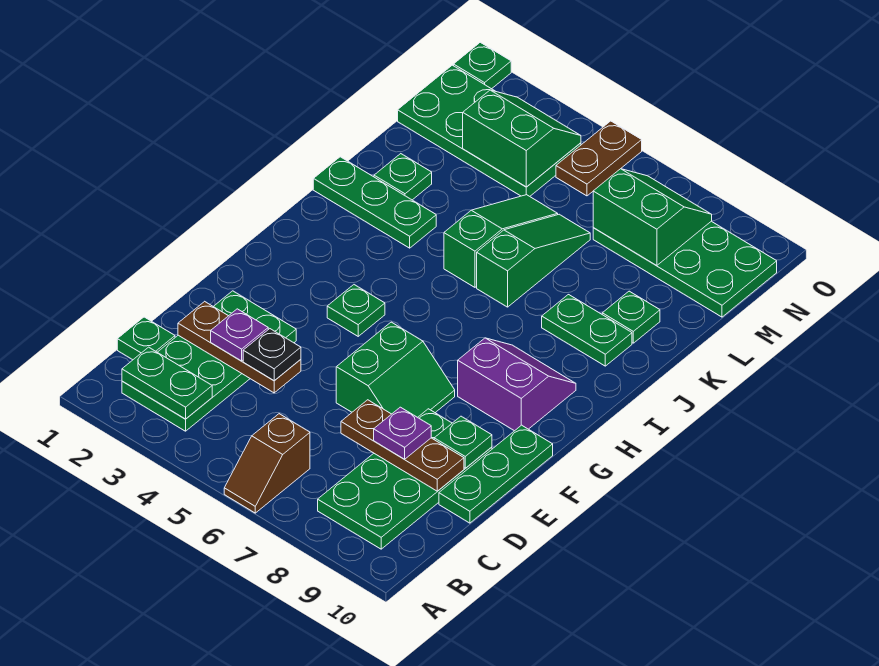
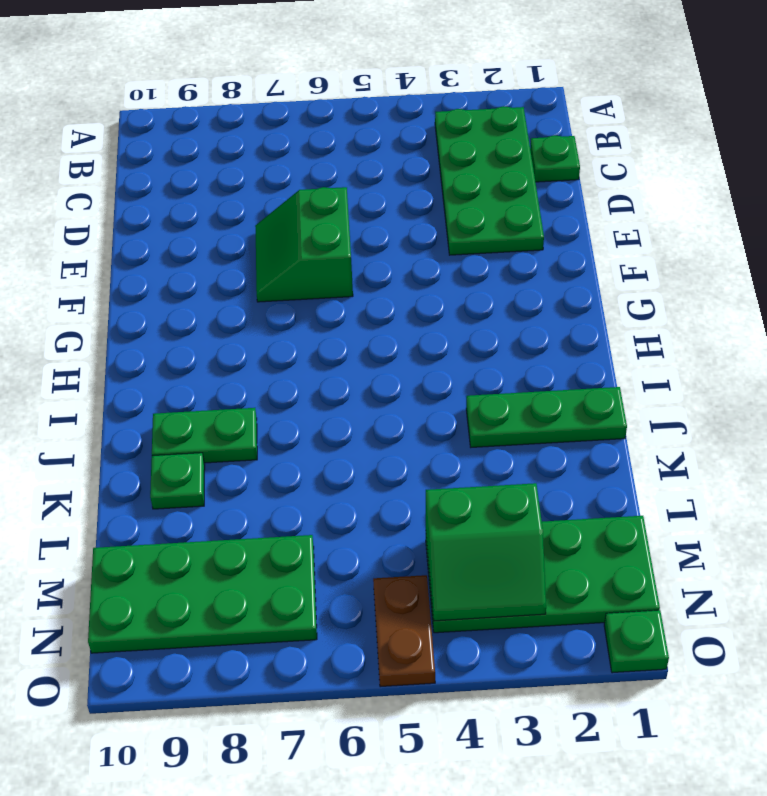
none -> brown slope A6:B6 level 1 top B
none -> green plate B8:E9 level 1
none -> green plate D10:F10 level 1

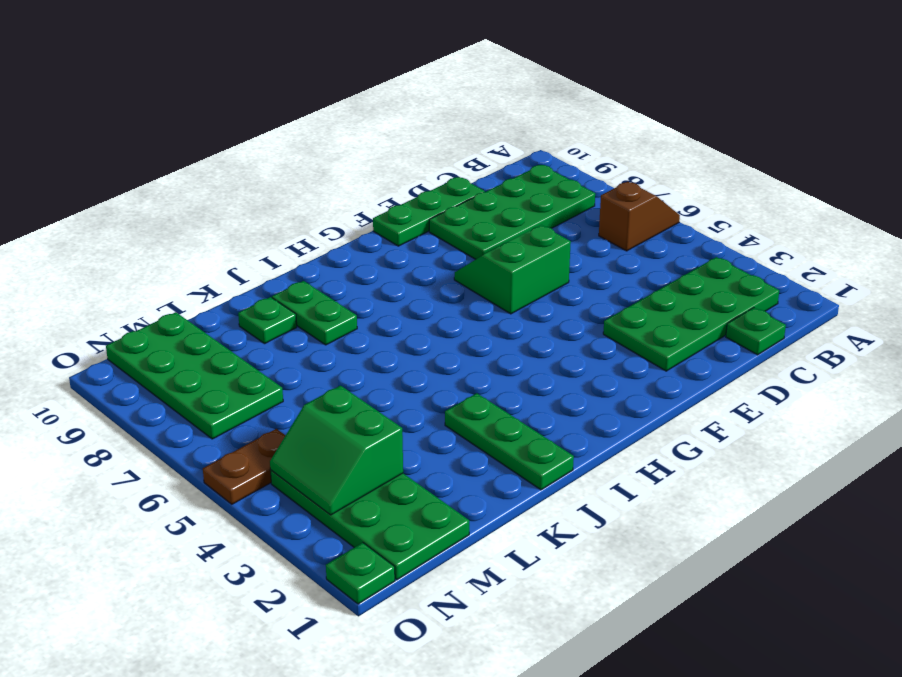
none -> green plate G4 level 1
none -> purple slope G8:H9 level 1 top G
none -> green slope J5:L5 level 1 top J

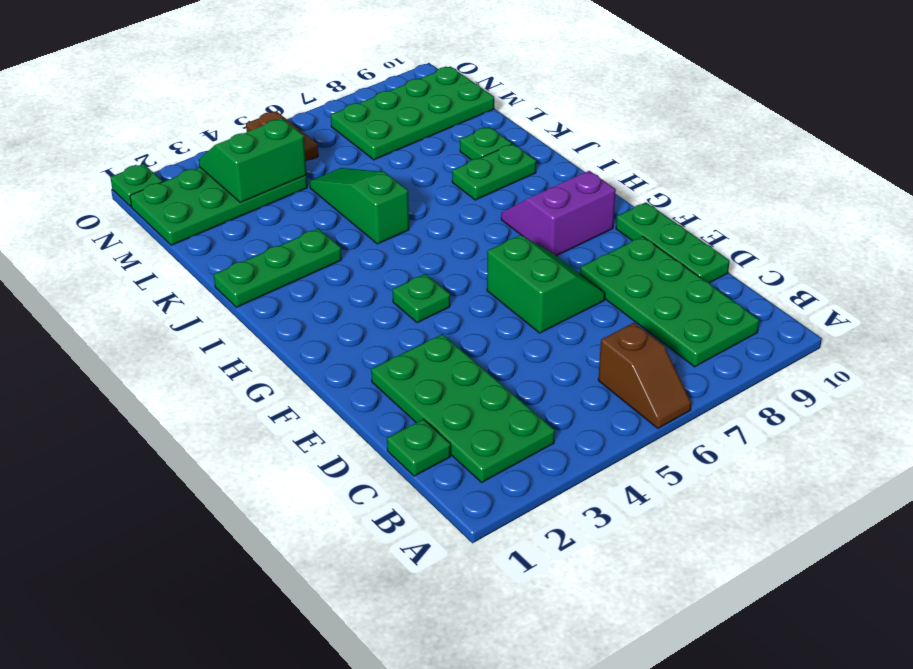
none -> green slope J6:L6 level 1 top J
none -> green plate K2 level 1
none -> green plate B2:B3 level 2

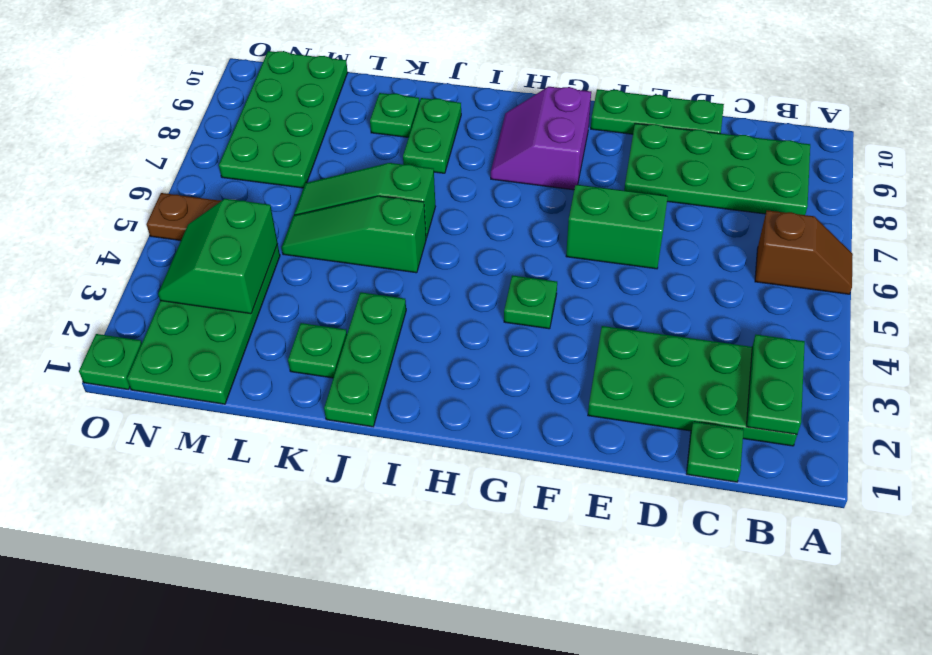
none -> brown plate D2:D4 level 2
none -> brown plate D7:D9 level 2
none -> green plate E9 level 2

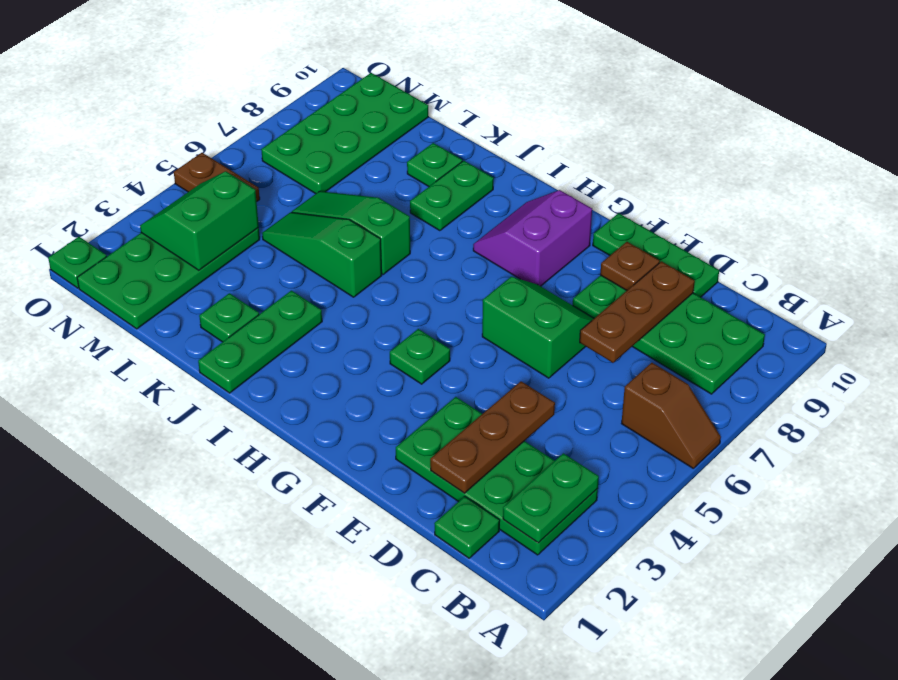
brown plate E9 level 2 -> green plate E9 level 2
none -> green slope M7:N8 level 2 top M
none -> purple plate D3 level 3
none -> black plate D4 level 3

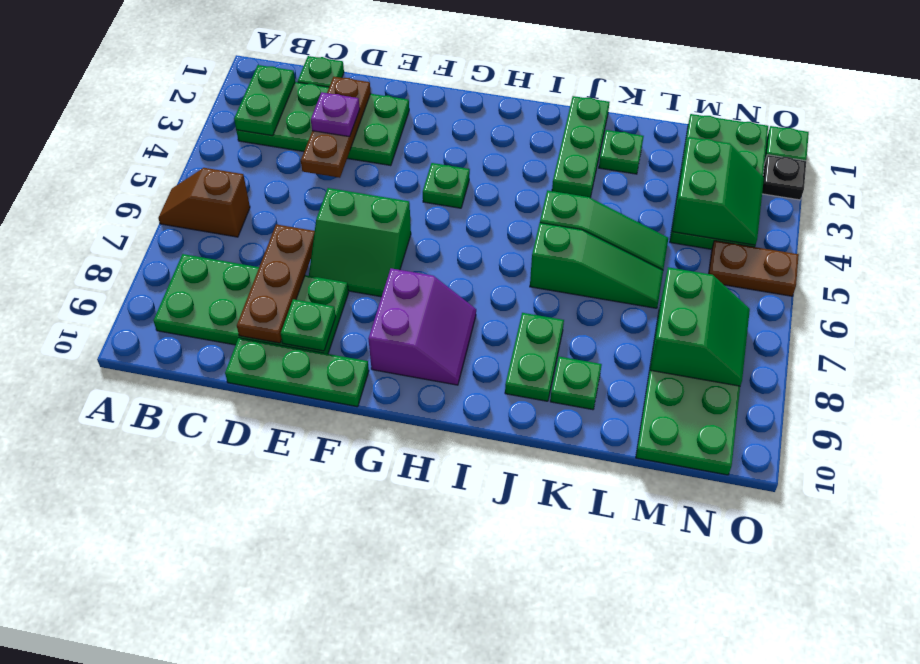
black plate O2 level 1 -> black plate D4 level 3
none -> purple plate D8 level 3

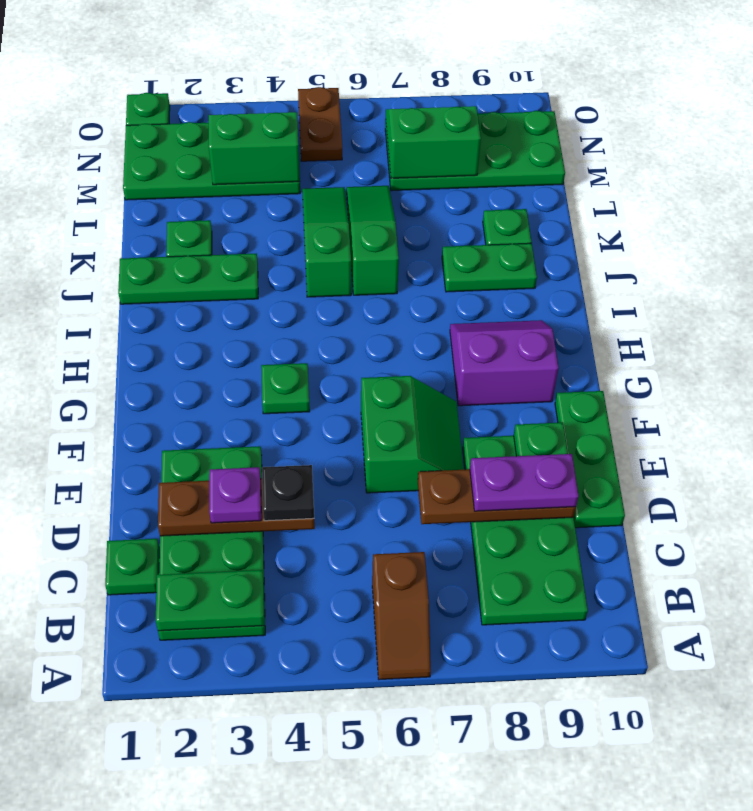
purple plate D8:D9 level 3 -> purple plate D8 level 3

